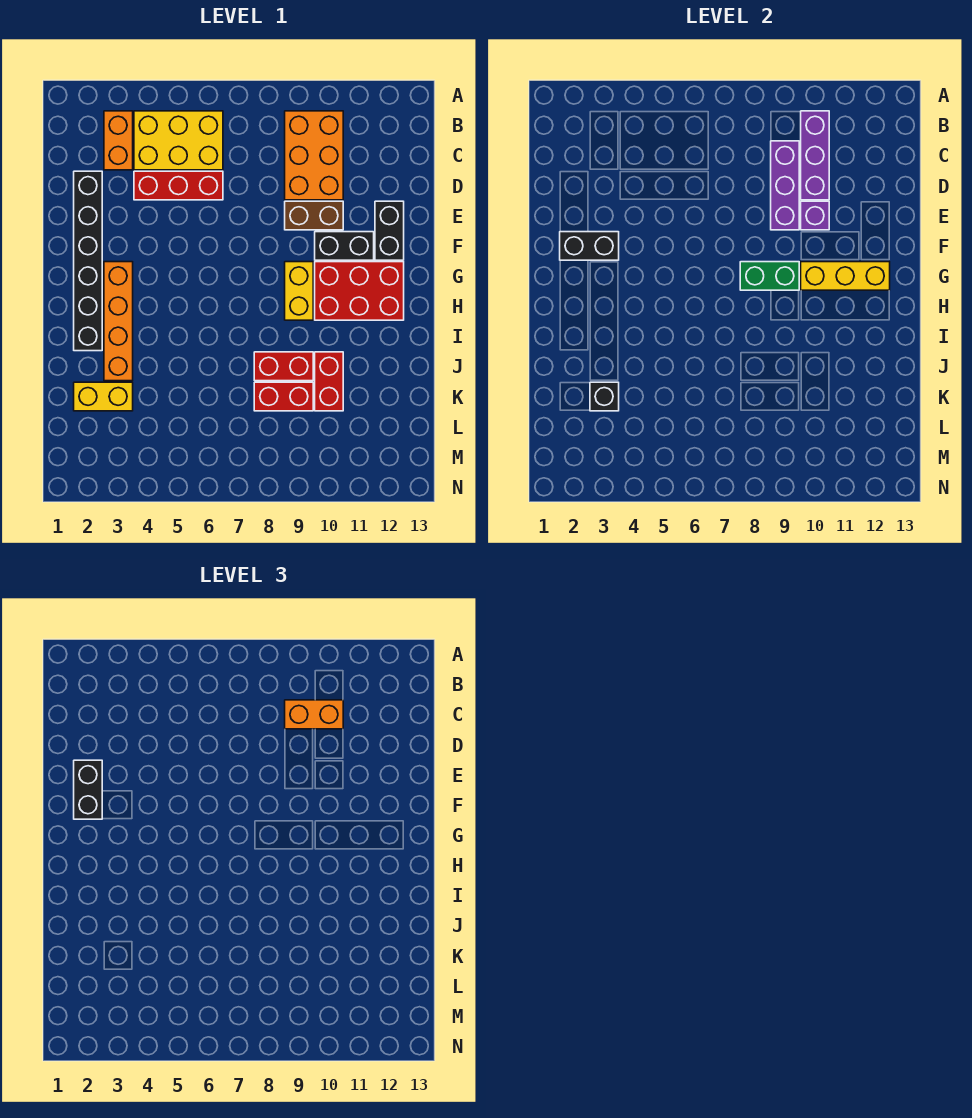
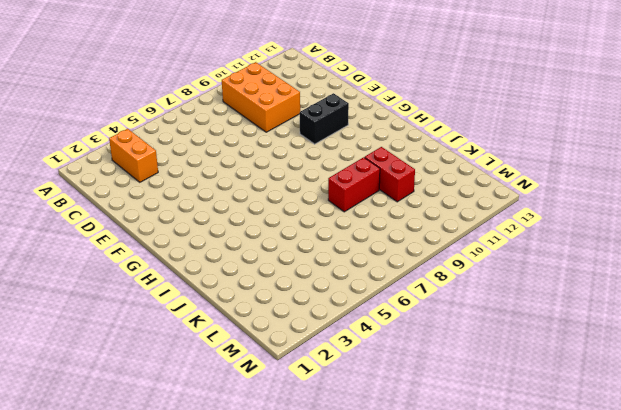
none -> yellow brick B4:C6 level 1
none -> black brick D2:I2 level 1
none -> red brick D4:D6 level 1

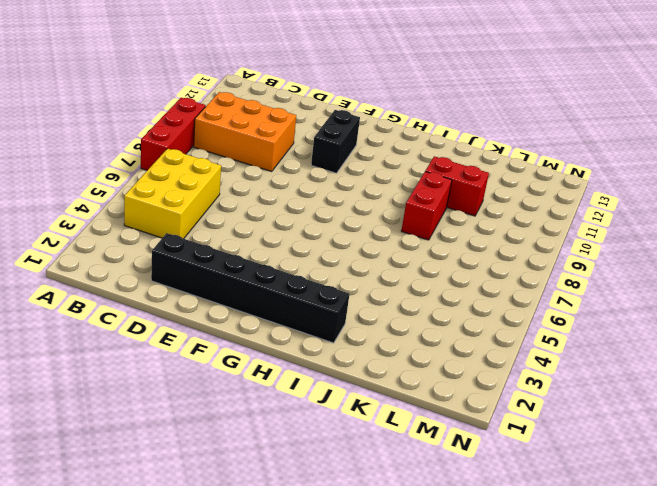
red brick A7:A9 level 1 -> red brick D4:D6 level 1
none -> orange brick B3:C3 level 1
none -> brown brick E9:E10 level 1
none -> black brick E12:F12 level 1

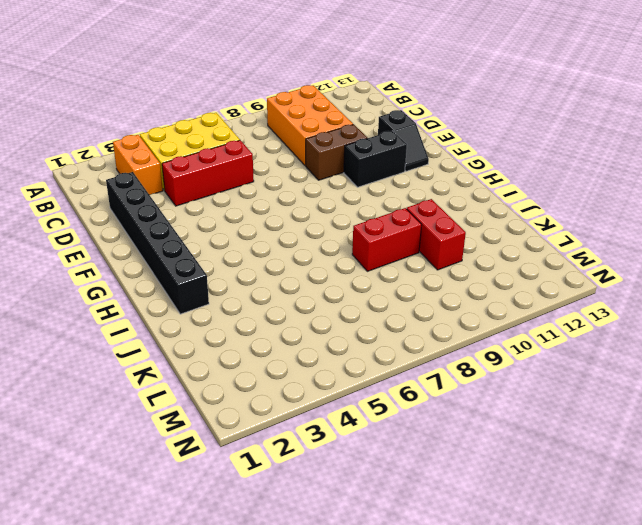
black slope E12:F12 level 1 top E -> black brick E12:F12 level 1
none -> orange brick G3:J3 level 1
none -> yellow brick G9:H9 level 1
none -> red brick G10:H12 level 1

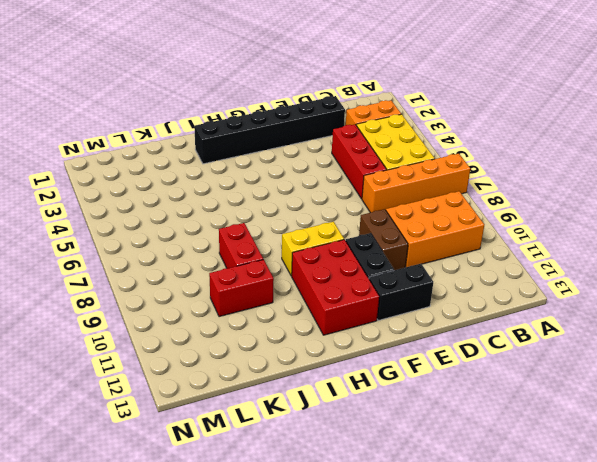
orange brick A7:D7 level 1 -> orange brick G3:J3 level 1
none -> yellow brick K2:K3 level 1
none -> red brick K8:K9 level 1
none -> purple brick B10:D10 level 2

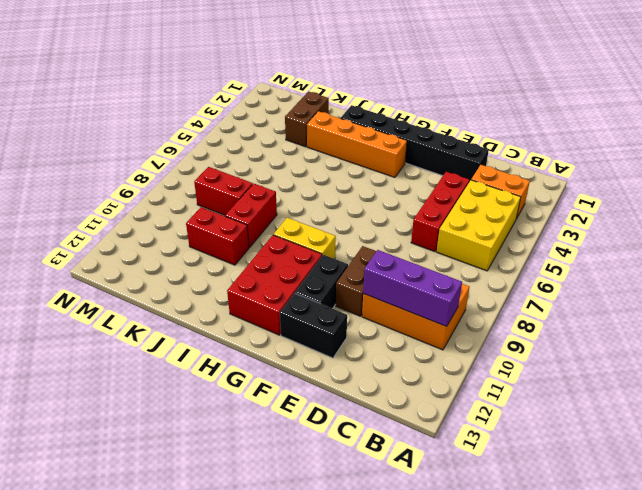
brown brick K2:K3 level 1 -> yellow brick K2:K3 level 1
red brick K8:L8 level 1 -> red brick K8:K9 level 1
none -> purple brick C9:E9 level 2
none -> purple brick E10 level 2
none -> black brick F2:F3 level 2

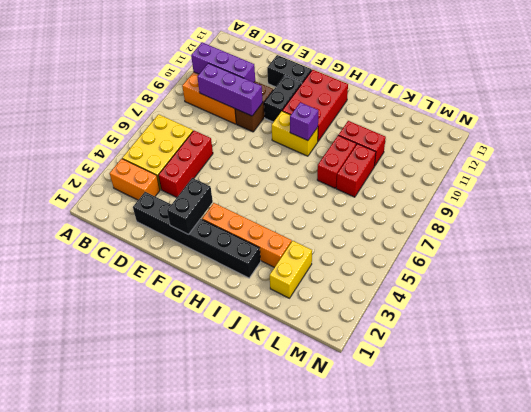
purple brick H9 level 2 -> purple brick E10 level 2
none -> green brick G8:G9 level 2
none -> yellow brick G10:G12 level 2
none -> black brick K3 level 2

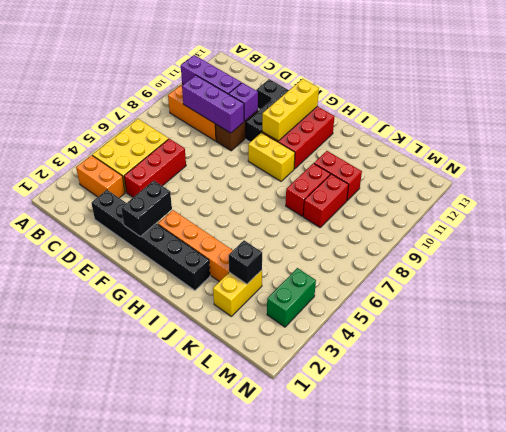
green brick M3:M4 level 1 -> green brick G8:G9 level 2
none -> orange brick C9:C10 level 3
none -> black brick E2:F2 level 3

